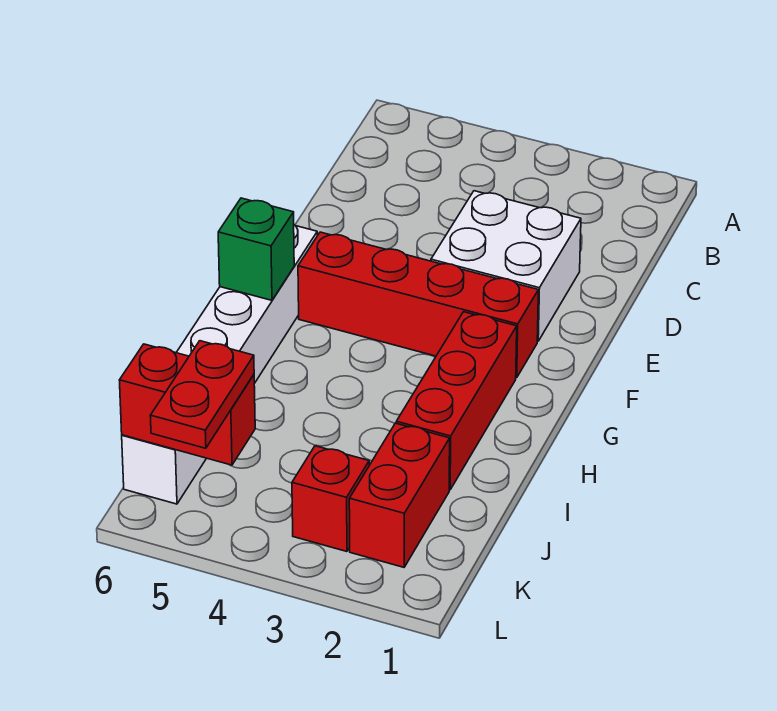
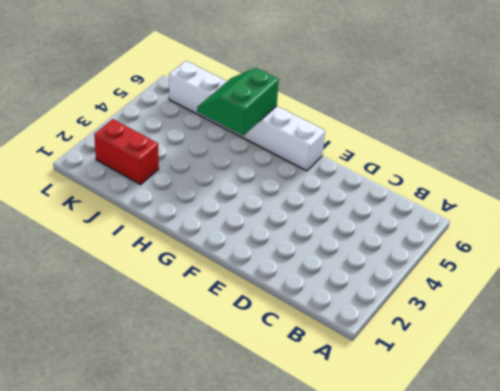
green slope H5:I6 level 2 top H -> none
none -> white brick D2:E3 level 1
none -> red brick F2:F5 level 1

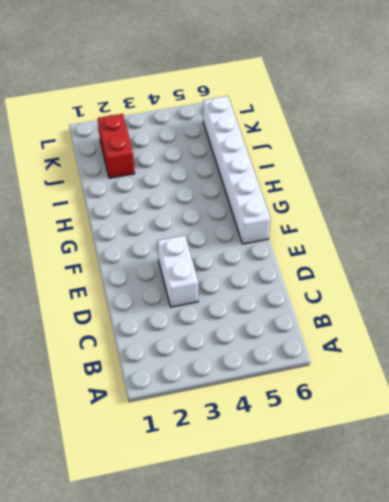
white brick D3:E3 level 1 -> white brick D2:E3 level 1
none -> red brick F2:F5 level 1
none -> red brick G2:I2 level 1

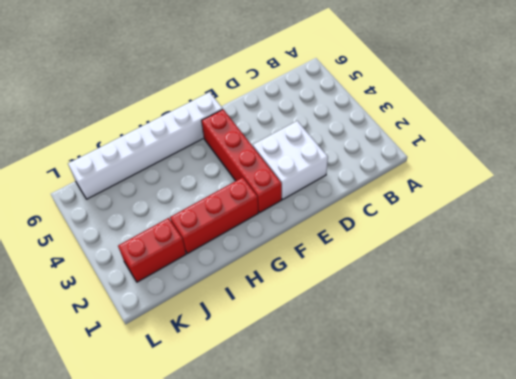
none -> red brick K3 level 1
none -> green brick G6 level 2

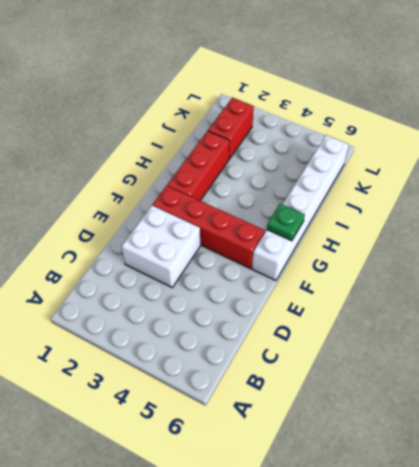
green plate G6 level 2 -> green brick G6 level 2
none -> red brick K3 level 1
none -> red brick K5:K6 level 2

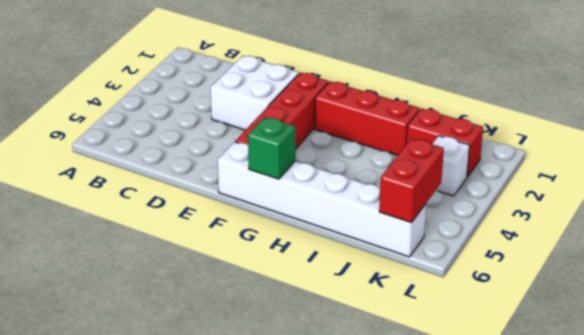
white brick K3 level 1 -> red brick K3 level 1
none -> red plate K5:L5 level 3

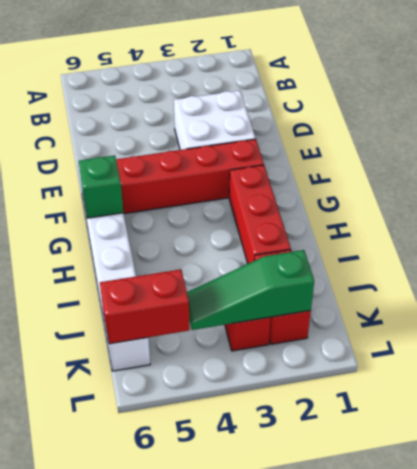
green slope K2:K4 level 2 top 2 -> none
none -> red plate K5:L5 level 3

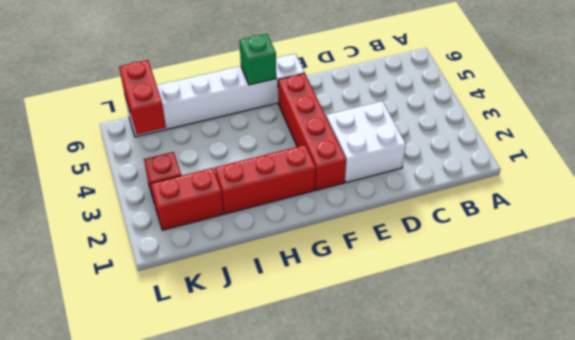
none -> red plate K5:L5 level 3

